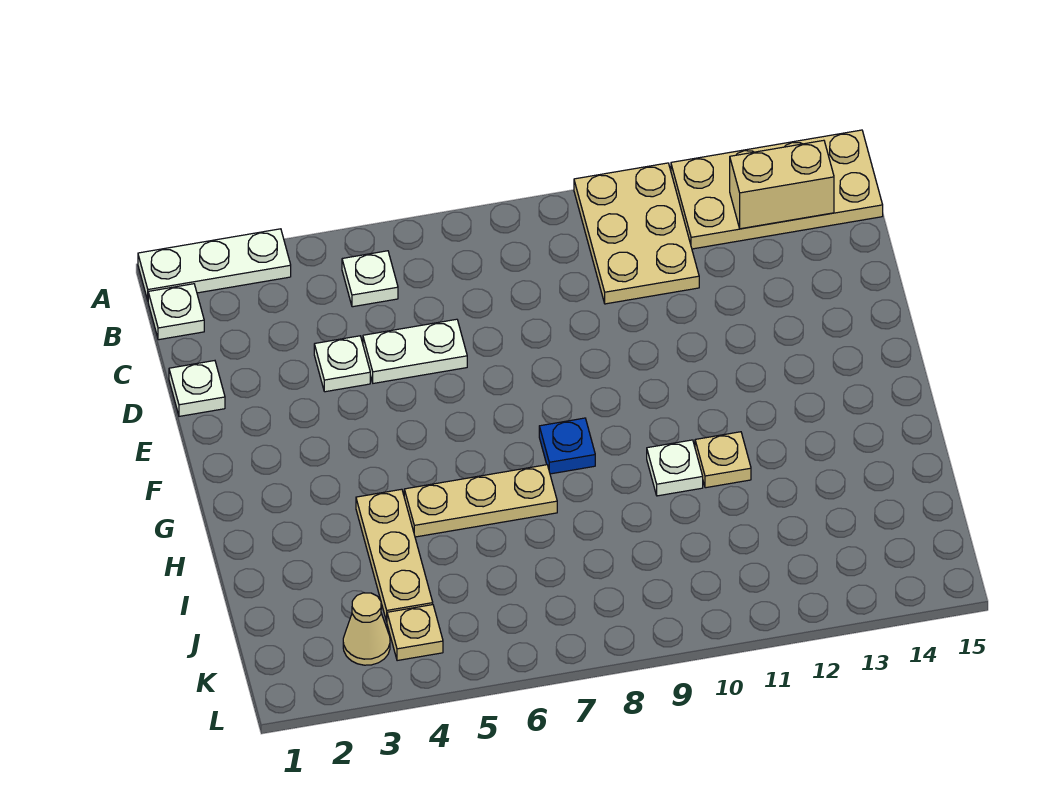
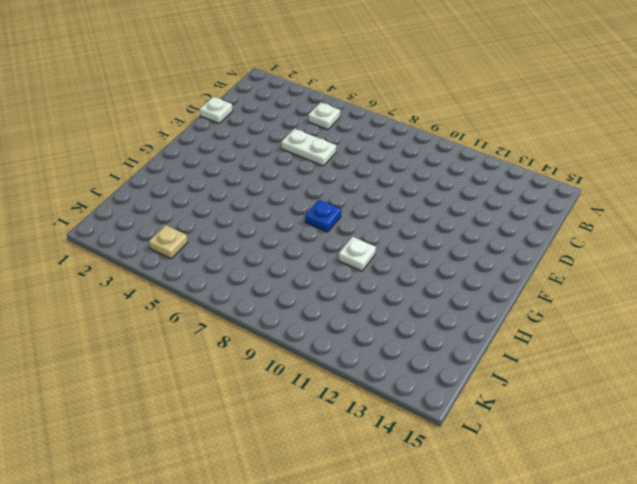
none -> white plate A1:A3 level 1
none -> tan plate A10:C11 level 1
none -> tan plate A12:B15 level 1

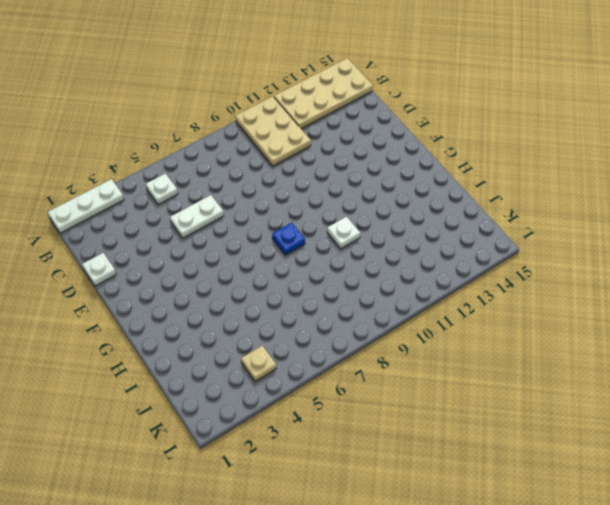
none -> white plate B1 level 1
none -> white plate D4 level 1
none -> tan plate H4:J4 level 1

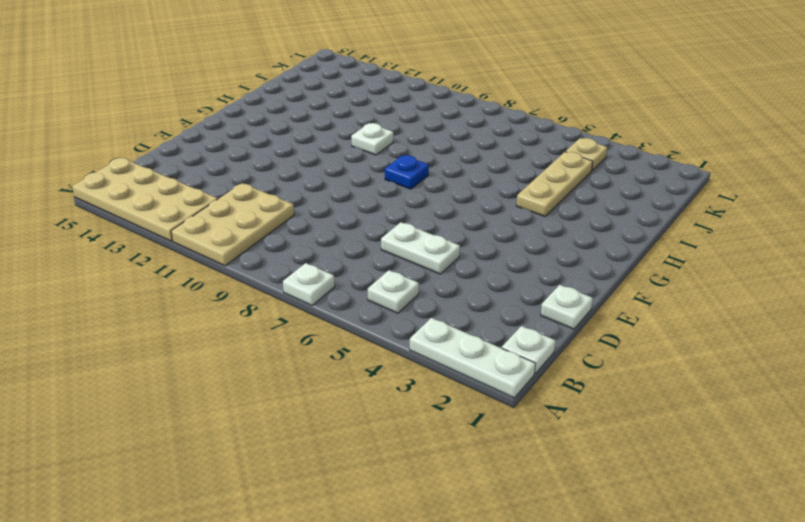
white plate A7 level 1 -> white plate D4 level 1
none -> tan plate H5:H7 level 1
none -> tan plate H11 level 1
none -> tan cone K3 level 1

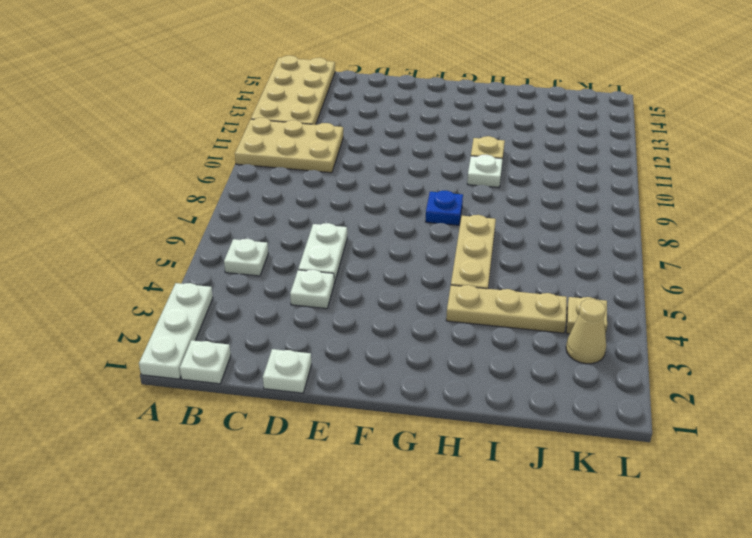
none -> tan brick B13:B14 level 2

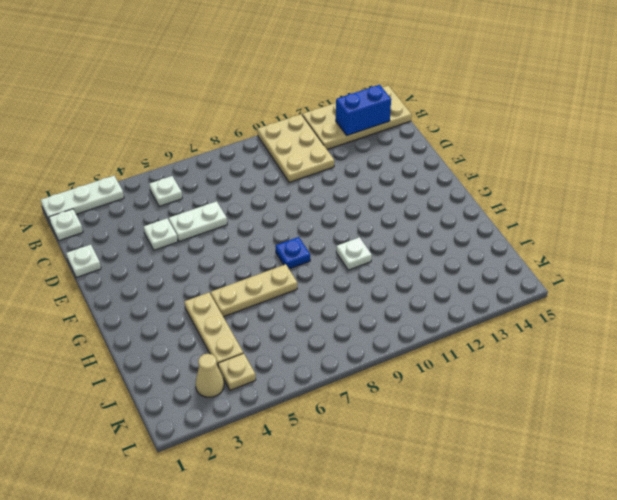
blue brick B13:B14 level 2 -> tan brick B13:B14 level 2
none -> tan plate H11 level 1

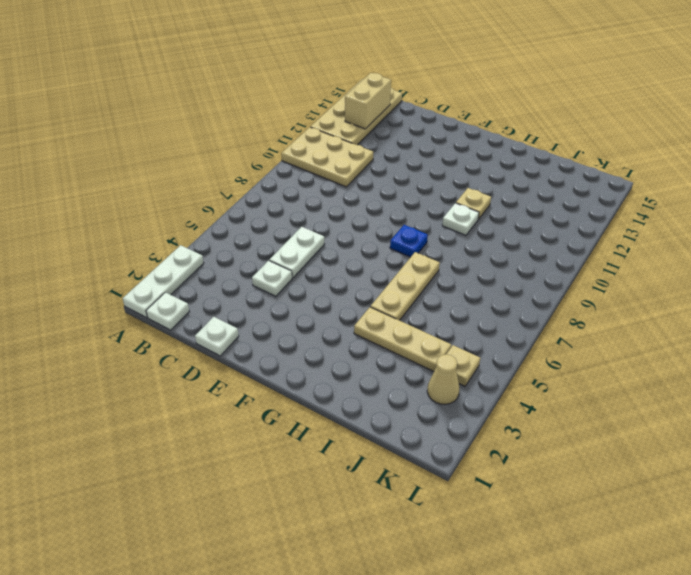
none -> white plate B5 level 1

